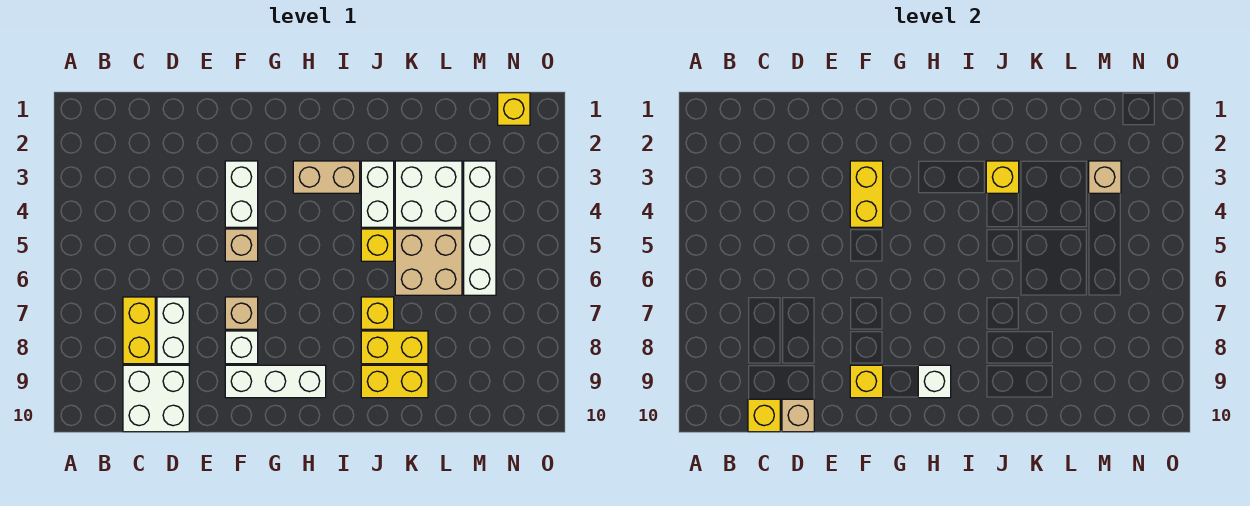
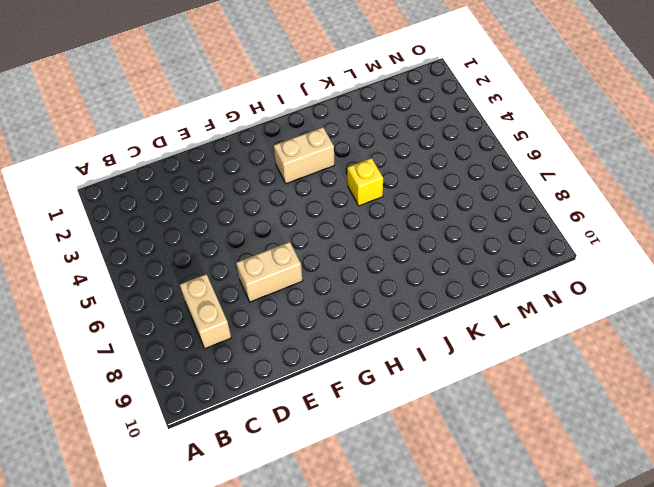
tan brick C7:C8 level 1 -> yellow brick C7:C8 level 1
tan brick E7:F7 level 1 -> tan brick F7 level 1
none -> white brick C9:D10 level 1
none -> white brick D7:D8 level 1
none -> white brick F3:F4 level 1

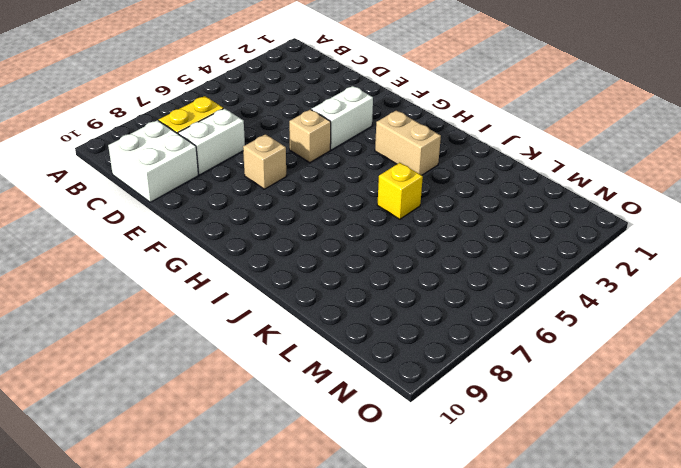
none -> white brick F8 level 1
none -> white brick F9:H9 level 1
none -> white brick J3:J4 level 1

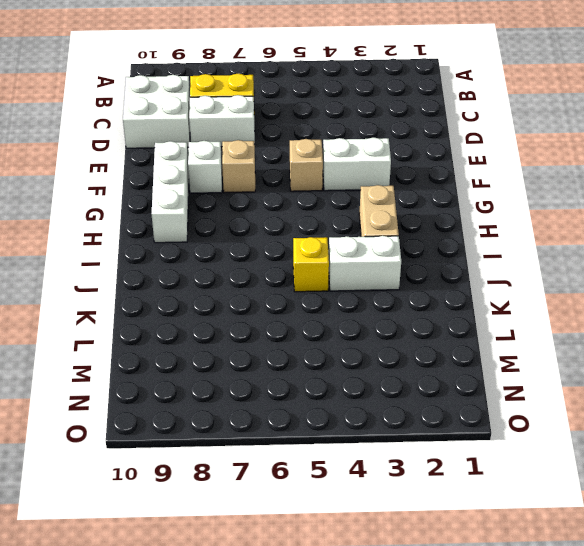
none -> yellow brick J7 level 1
none -> yellow brick J8:K8 level 1
none -> yellow brick J9:K9 level 1

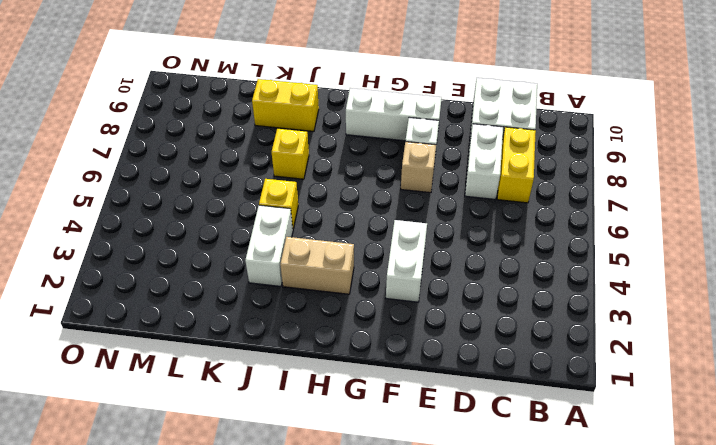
none -> tan brick F5 level 1
none -> yellow brick J8:K8 level 1
none -> white brick K3:L4 level 1

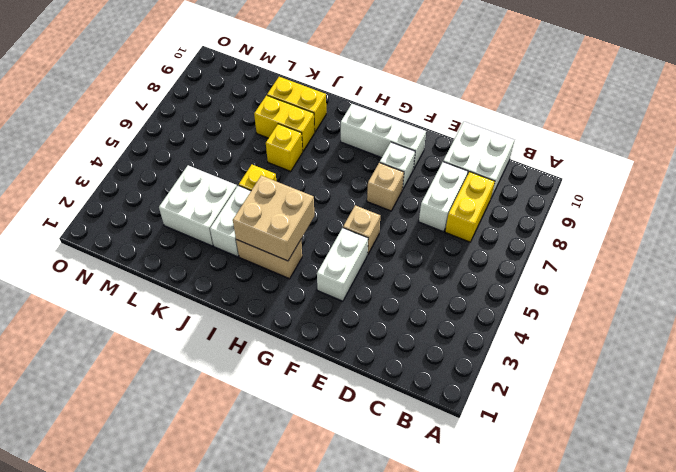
tan brick H3:I4 level 2 -> tan brick K5:L6 level 1
none -> white brick M3:M6 level 1
none -> yellow brick N1 level 1
none -> yellow brick C10 level 2

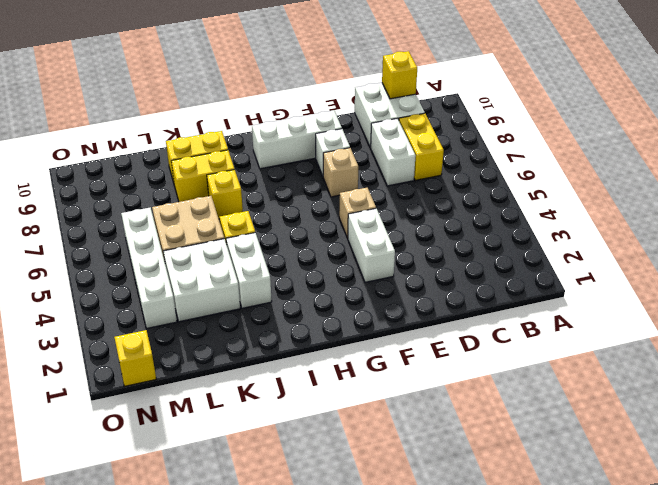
none -> tan brick H3:I3 level 1
none -> tan brick D10 level 2
none -> yellow brick F3:F4 level 2

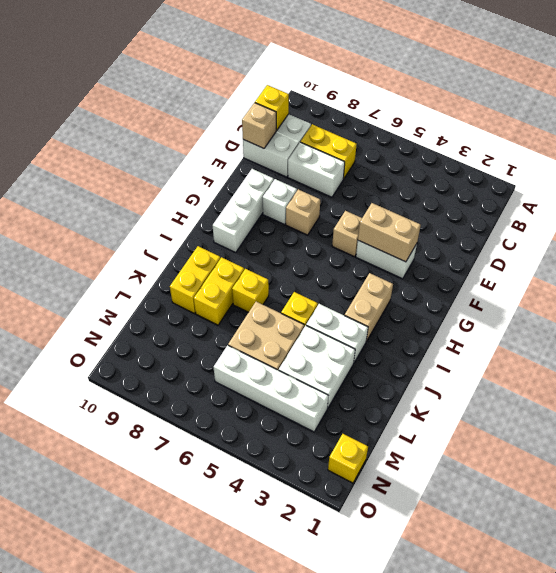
tan brick F3:F4 level 2 -> yellow brick F3:F4 level 2
none -> yellow brick F9 level 2
none -> white brick H9 level 2
none -> yellow brick J3 level 2

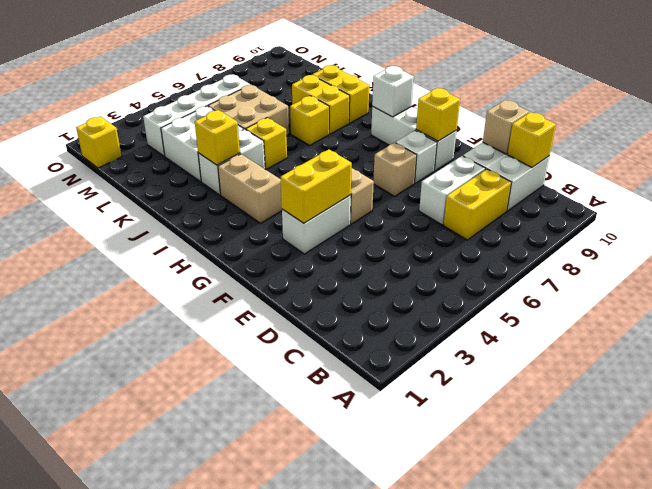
none -> tan brick M3 level 2

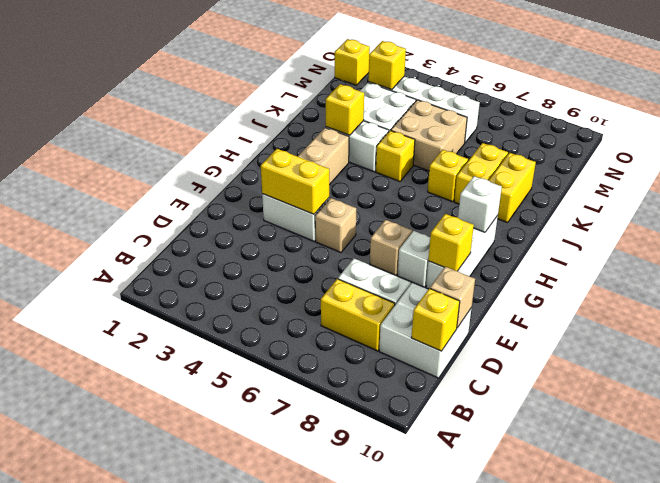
yellow brick M3 level 2 -> tan brick M3 level 2

